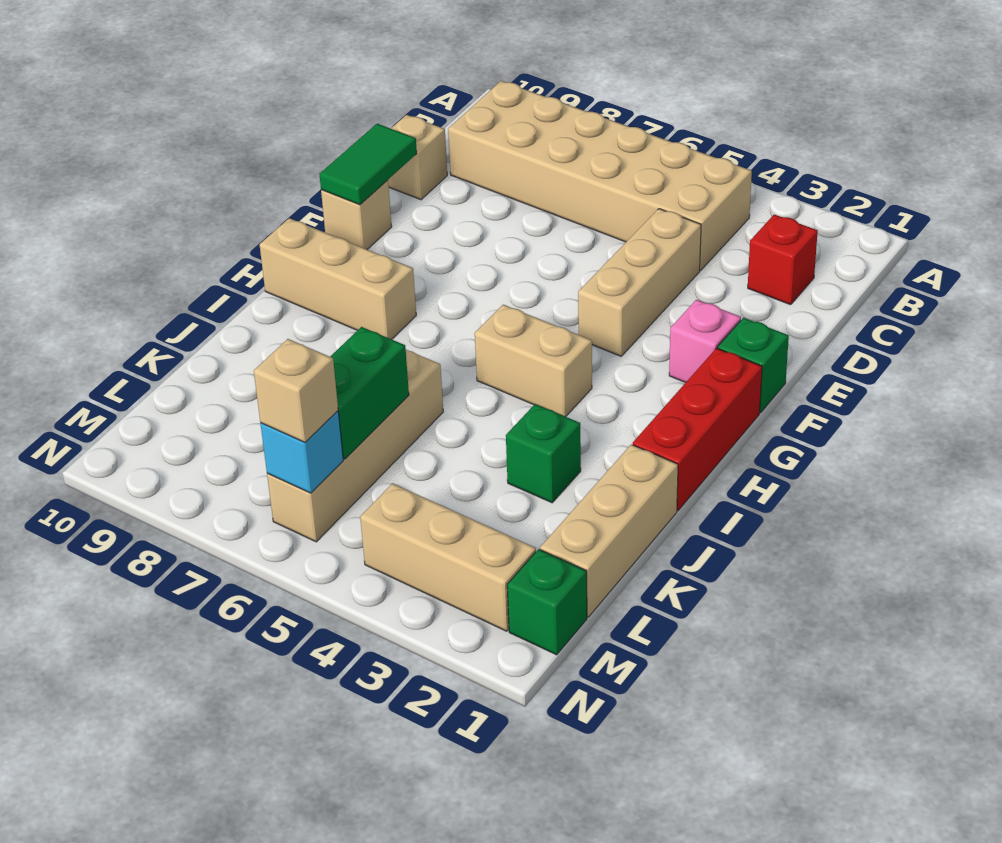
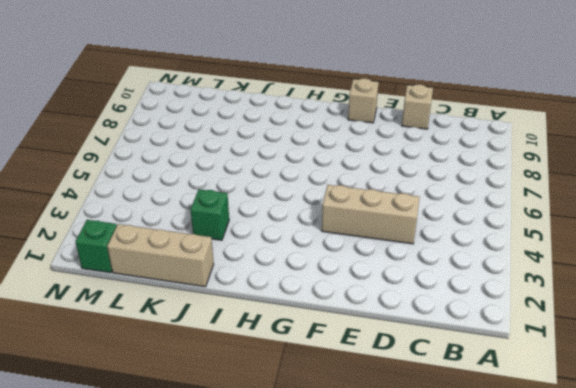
none -> tan brick B4:C9 level 1
none -> red brick C2 level 1
none -> green brick F1 level 1

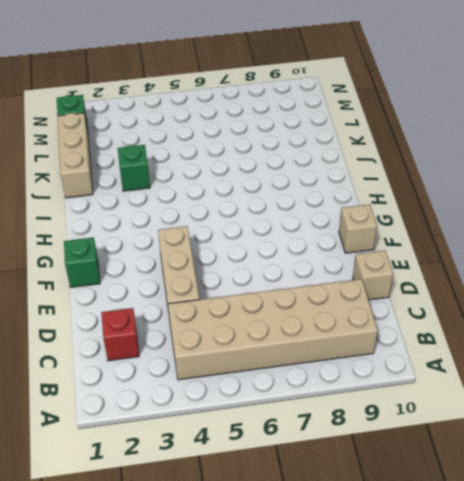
none -> pink brick F2 level 1
none -> red brick G1:I1 level 1
none -> tan brick H4:H5 level 1

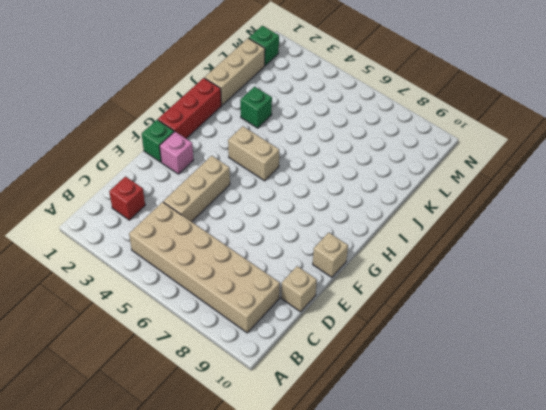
none -> tan brick H8:H10 level 1
none -> tan brick J6:M6 level 1
none -> tan brick M2:M4 level 1

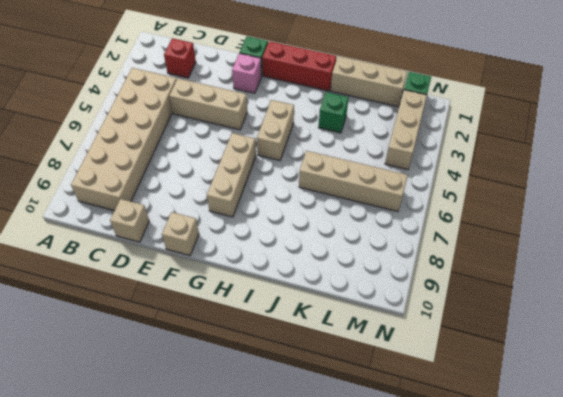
tan brick G6:G8 level 1 -> tan brick H8:H10 level 1
none -> green tile E10:F10 level 2
none -> green brick K6:L6 level 2
none -> cyan brick M6 level 2

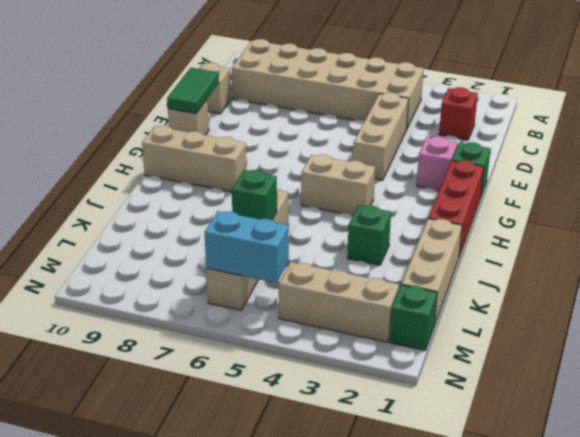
green brick K6 level 2 -> green brick K6:L6 level 2
cyan brick M5:M6 level 2 -> cyan brick M6 level 2
none -> tan brick M6 level 3

